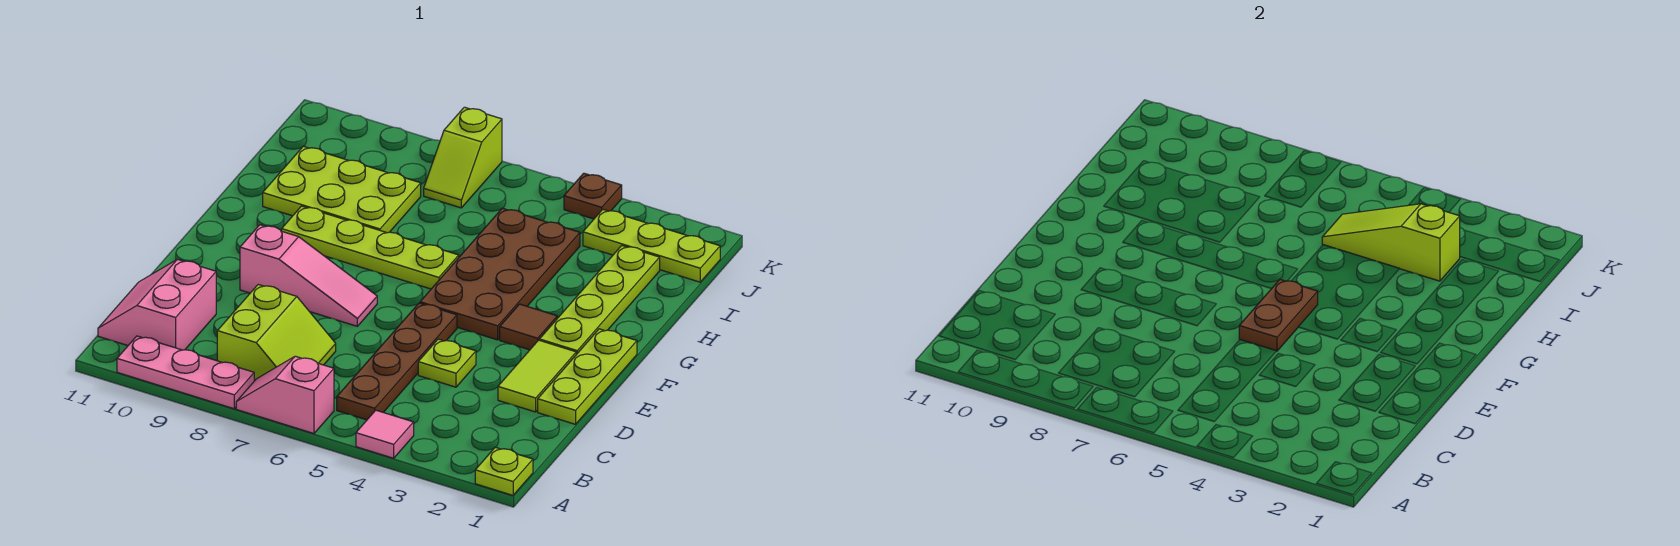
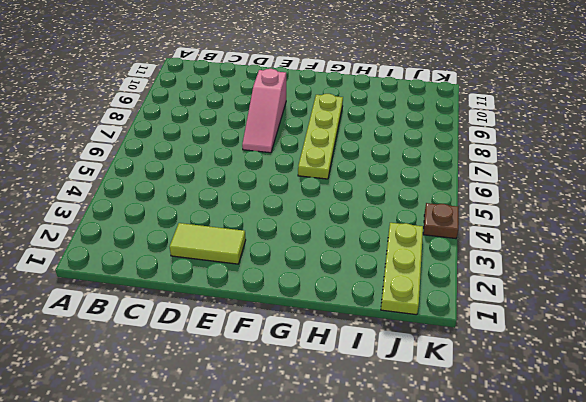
none -> lime plate A1 level 1
none -> pink tile A4 level 1
none -> pink slope A6:A7 level 1 top 6

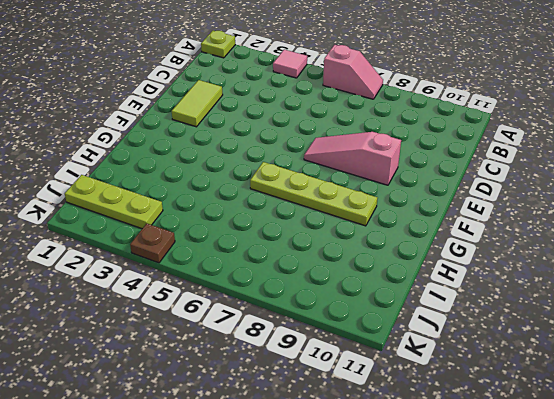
none -> pink plate A8:A10 level 1
none -> brown plate B5:E5 level 1
none -> lime slope B7:C8 level 1 top 8

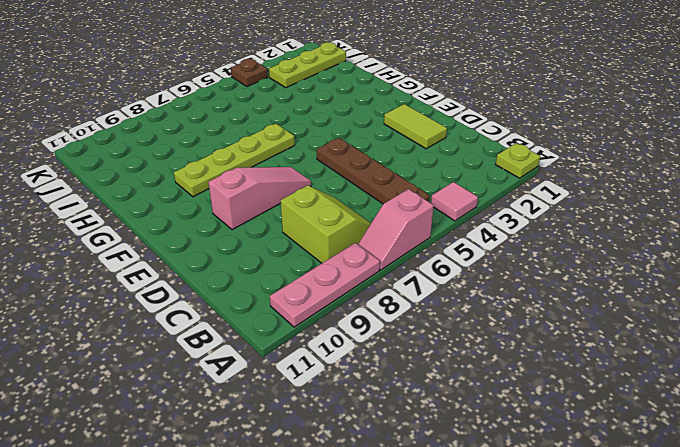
none -> pink slope B10:C11 level 1 top 10
none -> lime plate D1:F1 level 1
none -> lime plate D4 level 1

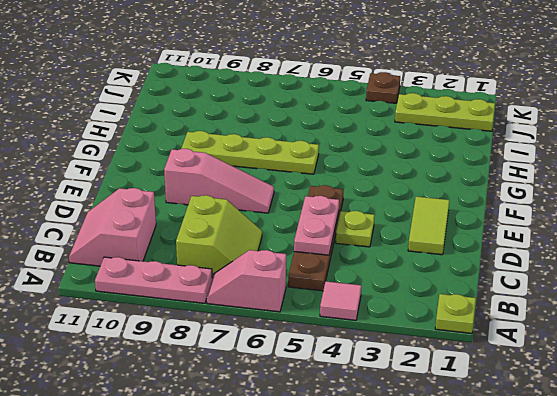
pink plate C5:D5 level 2 -> none
none -> lime plate D1:F1 level 1
none -> lime plate F2:I2 level 1
none -> brown tile F3 level 1

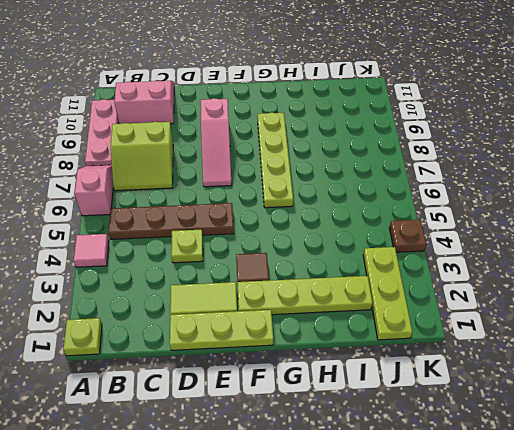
none -> brown plate F4:I5 level 1
none -> lime plate H8:I10 level 1
none -> lime slope J7:K7 level 1 top K

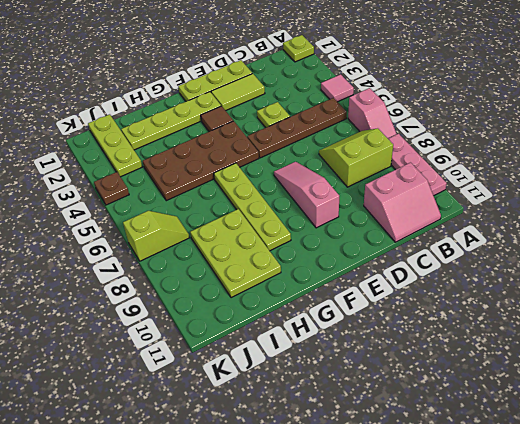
none -> brown plate E5:F5 level 2
none -> lime slope I3:I5 level 2 top 3

